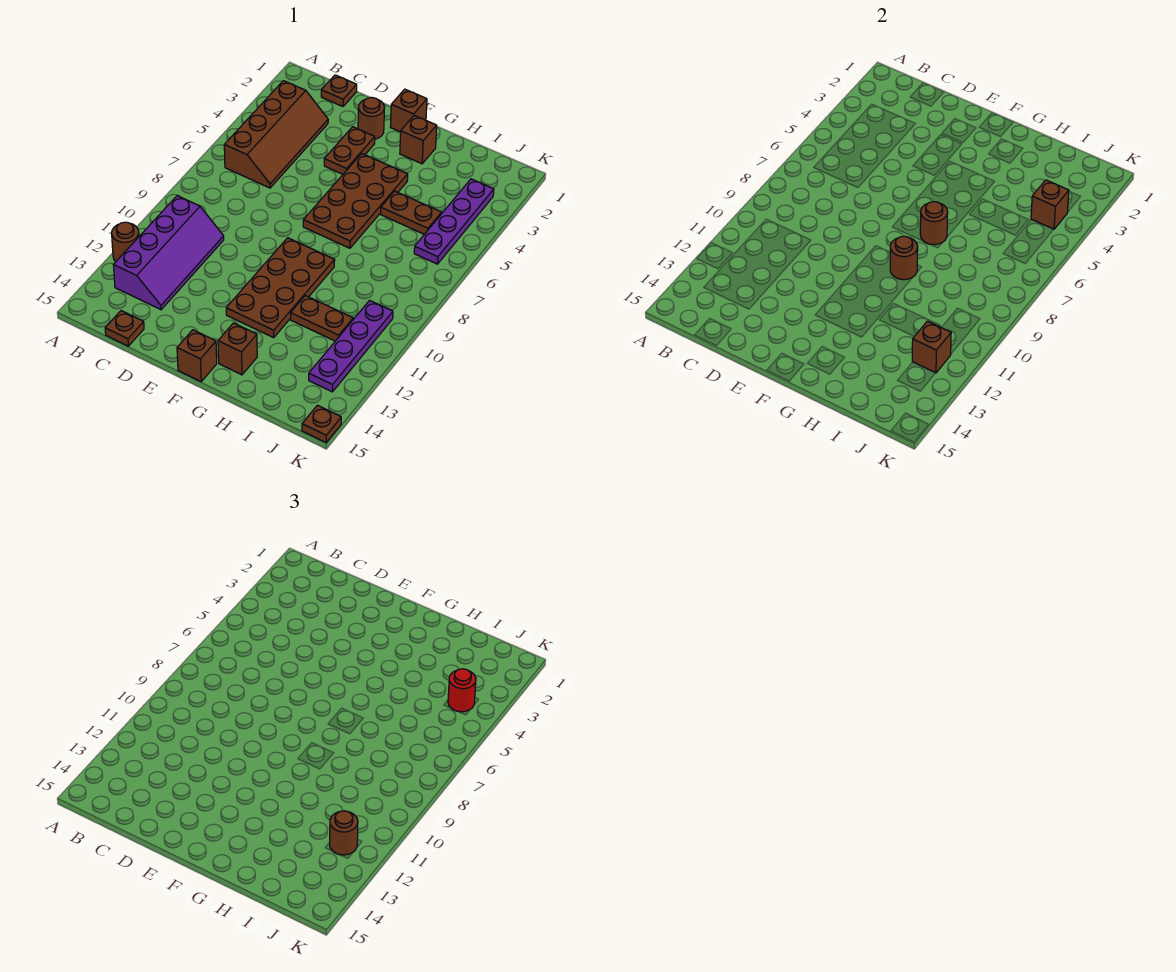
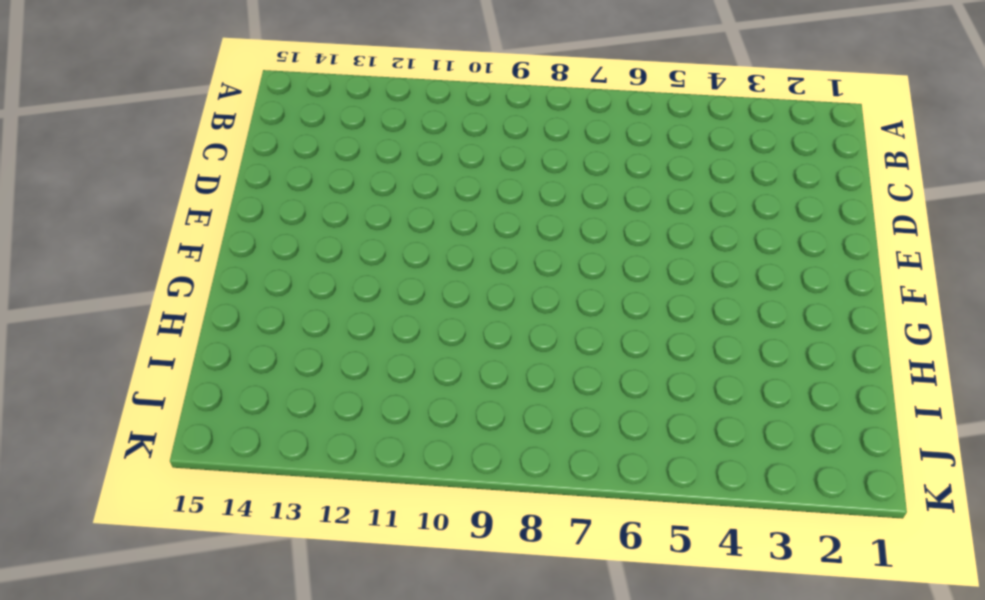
none -> brown round brick A12 level 1
none -> brown slope B3:C6 level 1 top B
none -> purple slope B10:C13 level 1 top B

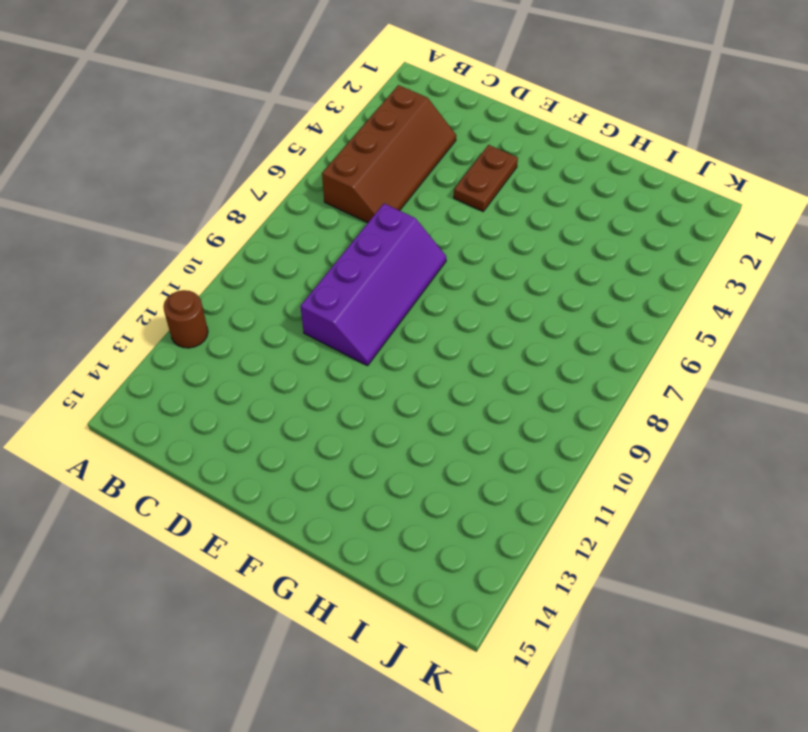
purple slope D7:E10 level 1 top D -> purple slope B10:C13 level 1 top B
none -> brown plate C1 level 1
none -> brown plate C15 level 1
none -> brown round brick E2 level 1

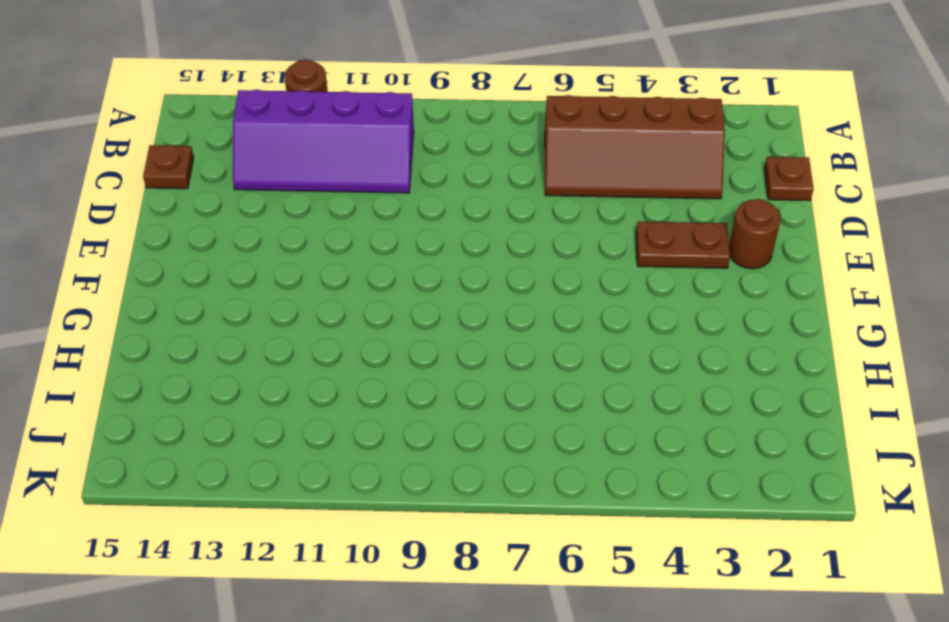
none -> brown brick F1 level 1
none -> brown plate F4:G7 level 1
none -> brown plate F9:G12 level 1

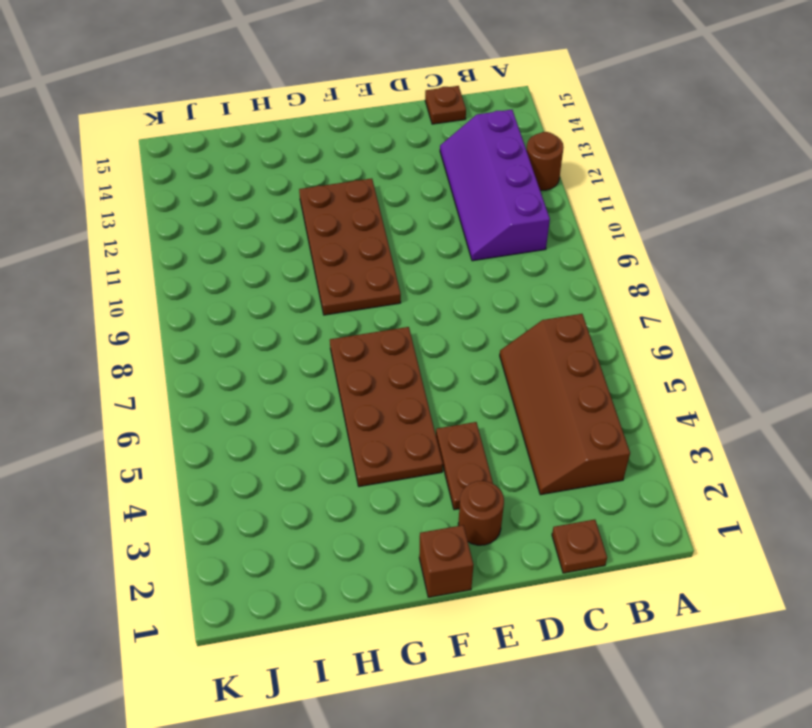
none -> brown brick F15 level 1
none -> brown brick G2 level 1
none -> brown brick G14 level 1

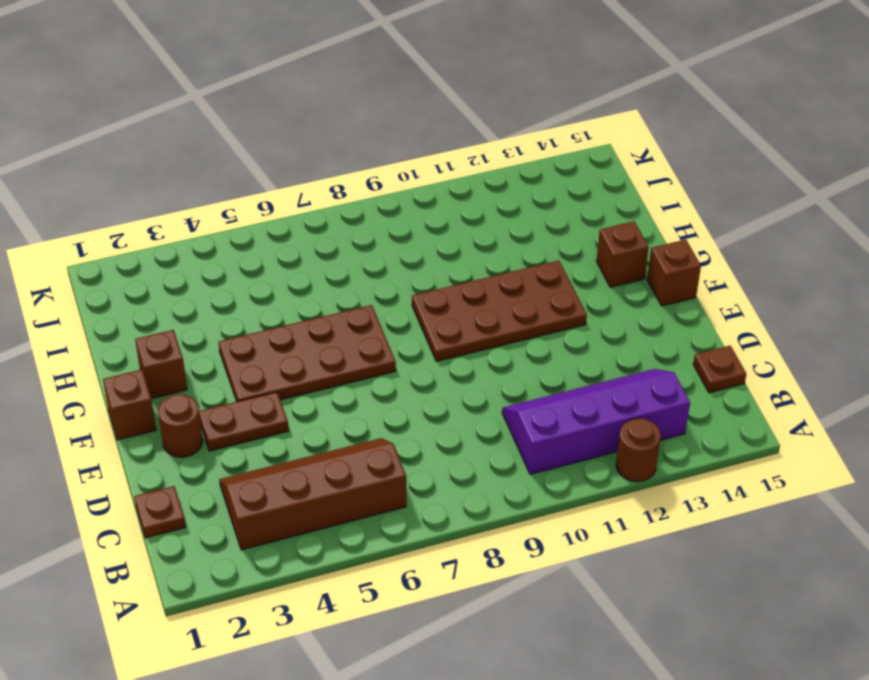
none -> brown plate H5:I5 level 1
none -> brown plate H11:I11 level 1
none -> purple plate J3:J6 level 1

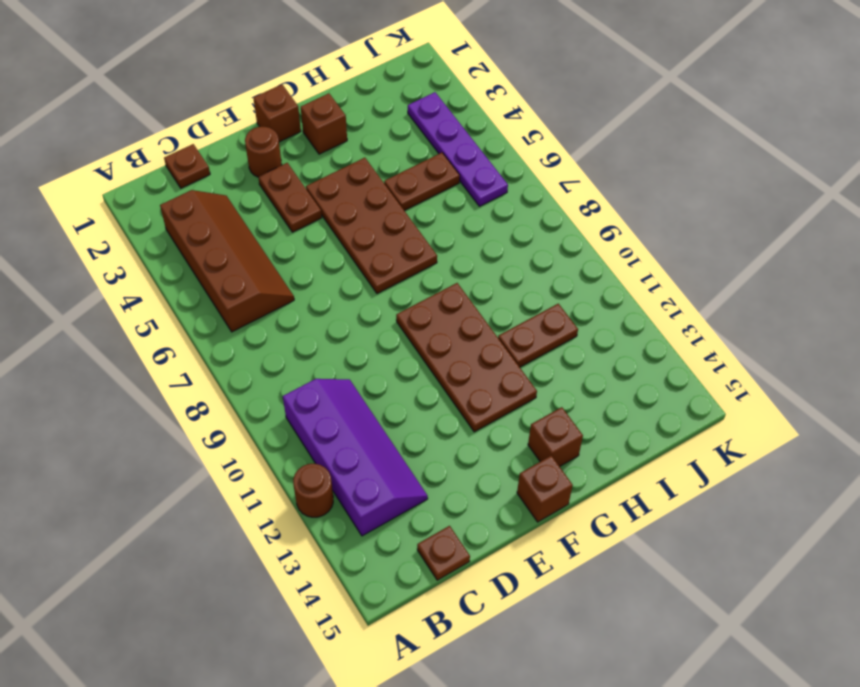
none -> purple plate J10:J13 level 1
none -> brown plate K15 level 1
none -> brown round brick G7 level 2

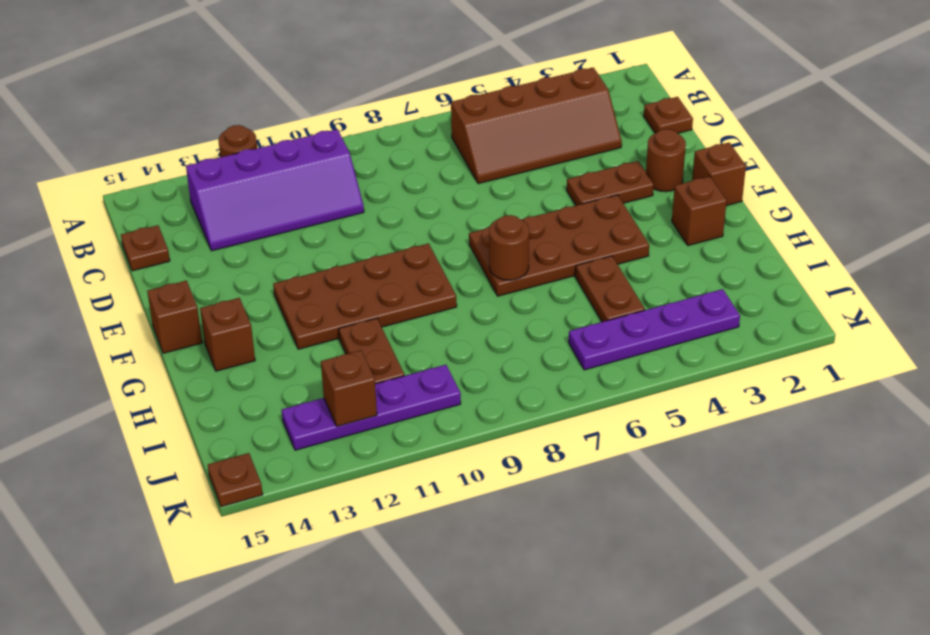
none -> brown round brick G9 level 2
none -> brown brick J4 level 2
none -> red round brick J4 level 3

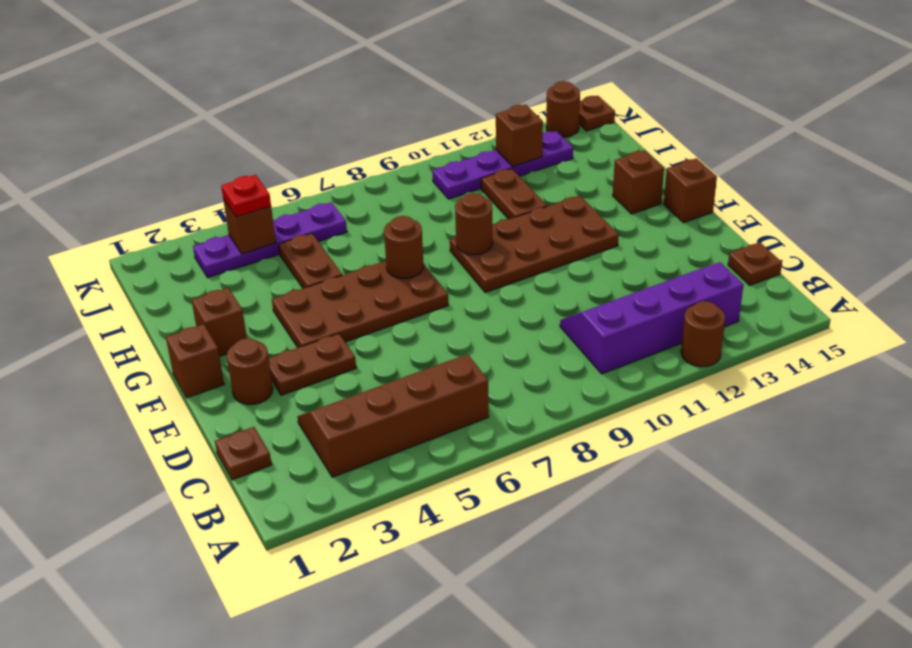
red plate J4 level 3 -> red round brick J4 level 3
brown round brick K14 level 1 -> brown round brick J12 level 3

